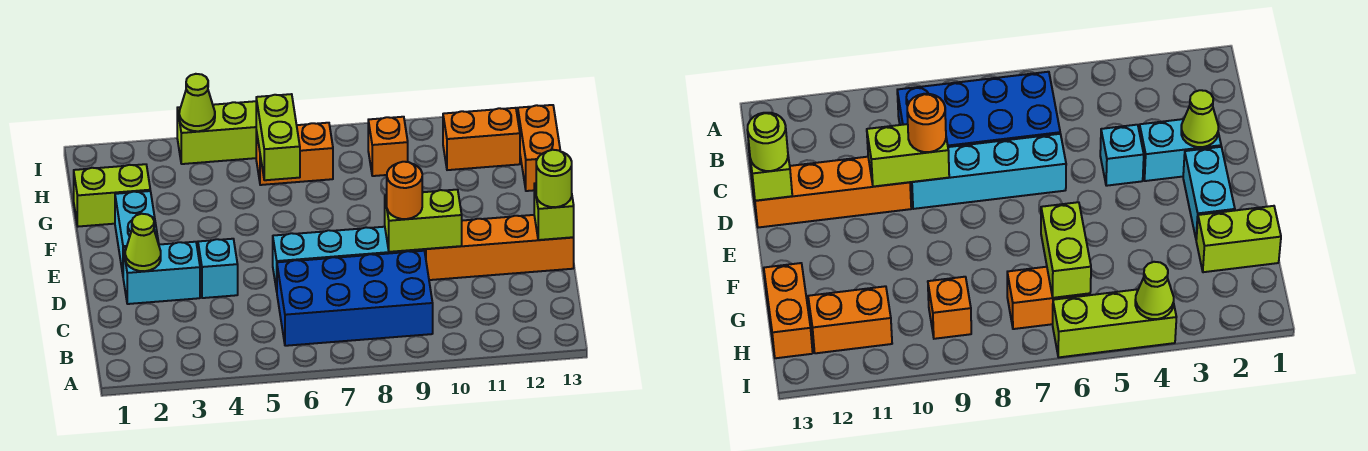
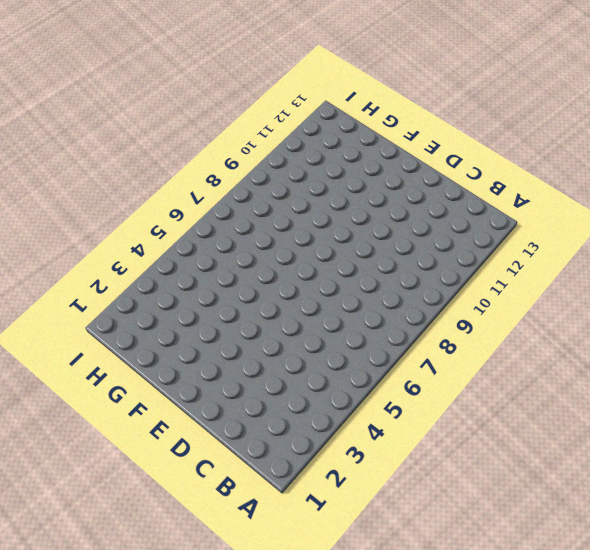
none -> blue brick B6:C9 level 1
none -> cyan brick D2:D3 level 1
none -> cyan brick D4 level 1

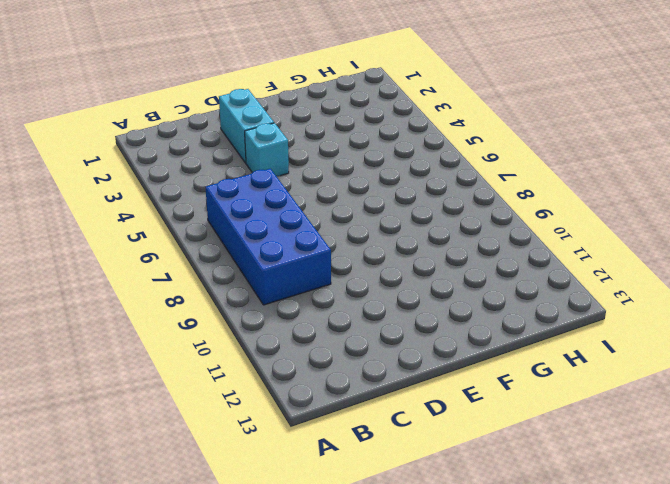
none -> cyan brick D6:D9 level 1
none -> orange brick D10:D13 level 1
none -> cyan brick E2:F2 level 1

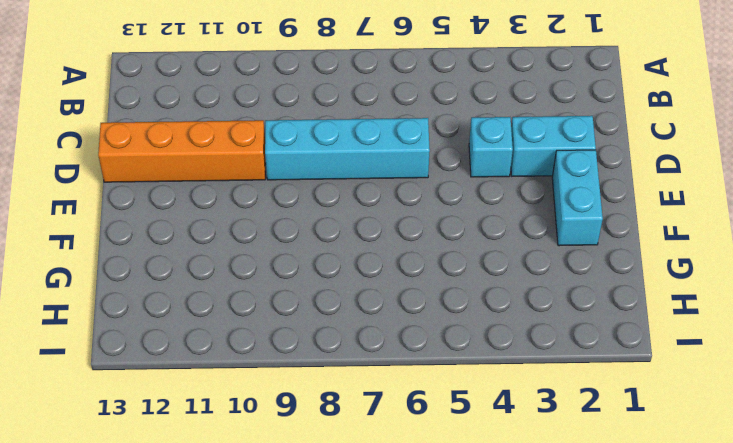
none -> blue brick B6:C9 level 1
none -> lime brick G1:G2 level 1
none -> orange brick G13:H13 level 1

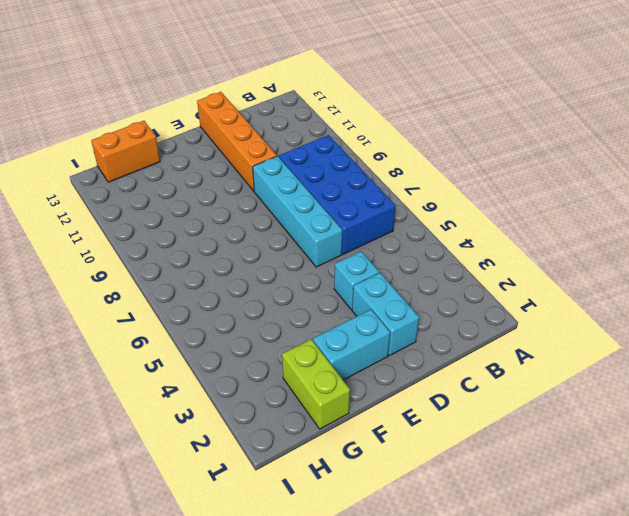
none -> orange brick H6:H7 level 1
none -> orange brick H9 level 1
none -> orange brick H11:H12 level 1

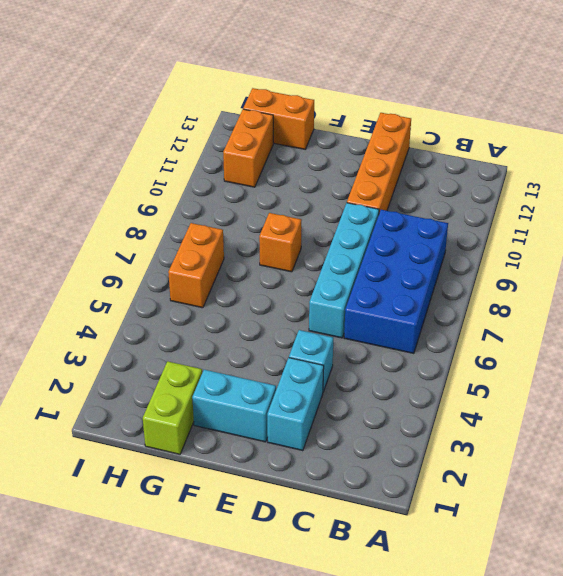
orange brick F8 level 1 -> orange brick H9 level 1
none -> lime brick I4:I6 level 1
none -> lime cone D2 level 2
none -> lime brick D9:D10 level 2

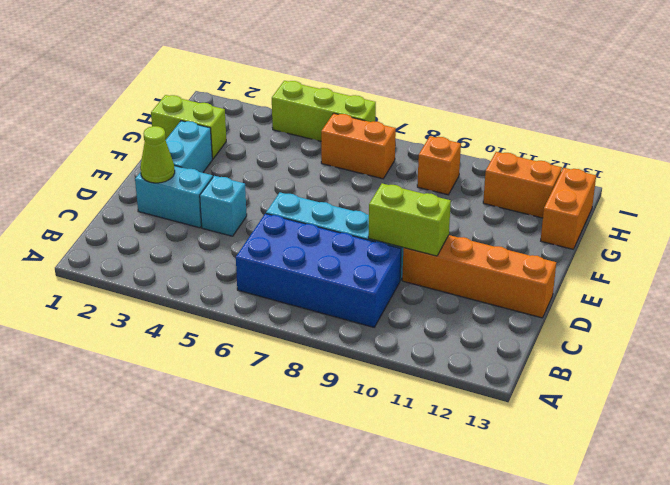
none -> lime brick D13 level 2
none -> lime brick G6:H6 level 2
none -> lime cone I4 level 2

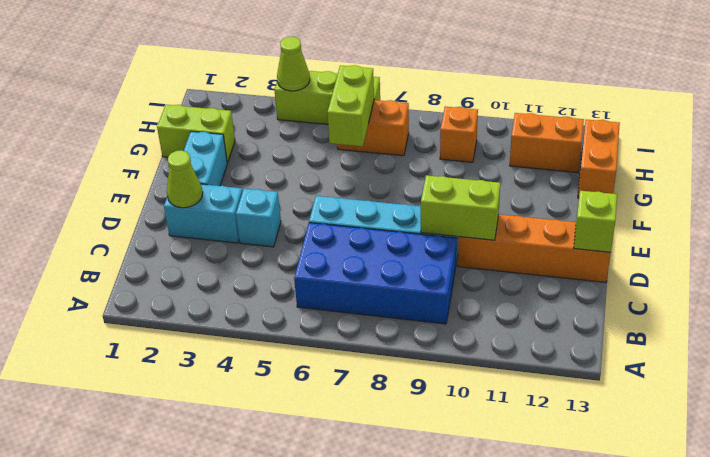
none -> orange round brick D9 level 3
none -> lime round brick D13 level 3

